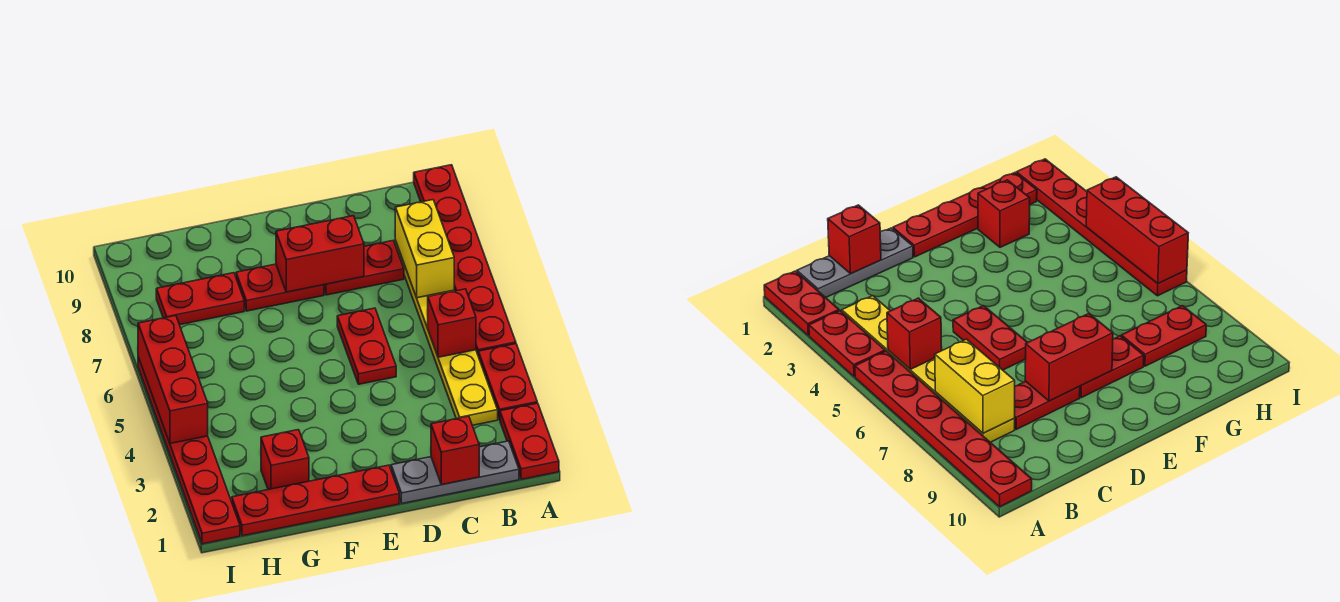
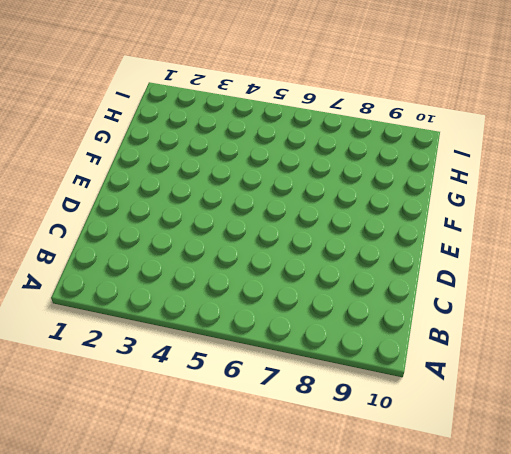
none -> red plate A1:A2 level 1
none -> red plate A3:A4 level 1
none -> red plate A5:A10 level 1

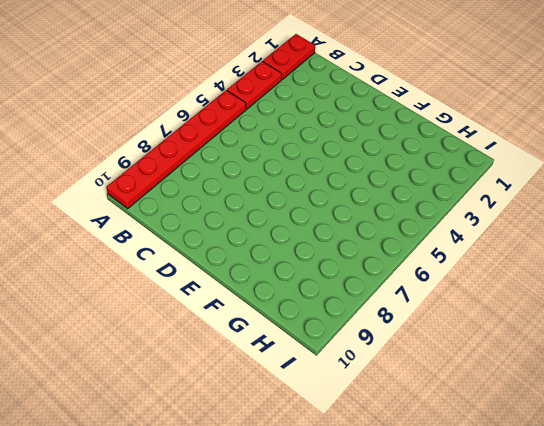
none -> grey plate B1:D1 level 1
none -> yellow plate B3:B8 level 1
none -> red plate C8:D8 level 1

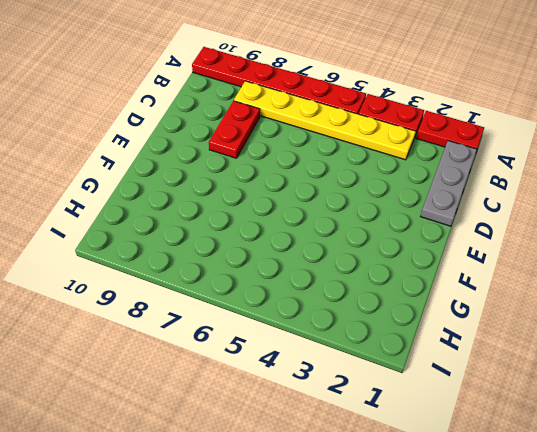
none -> red plate D5:D6 level 1
none -> red plate E1:H1 level 1
none -> red plate E8:F8 level 1

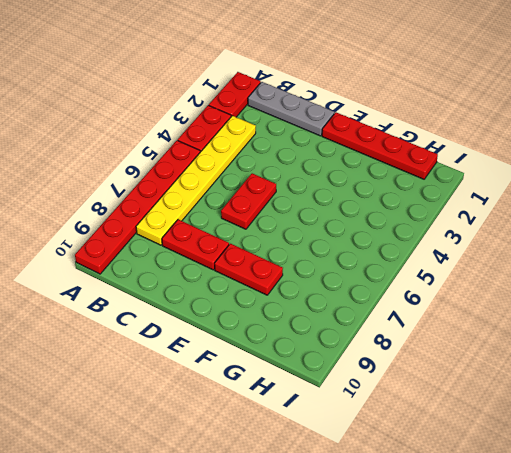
none -> red brick G2 level 1
none -> red plate G8:H8 level 1
none -> red plate I1:I6 level 1

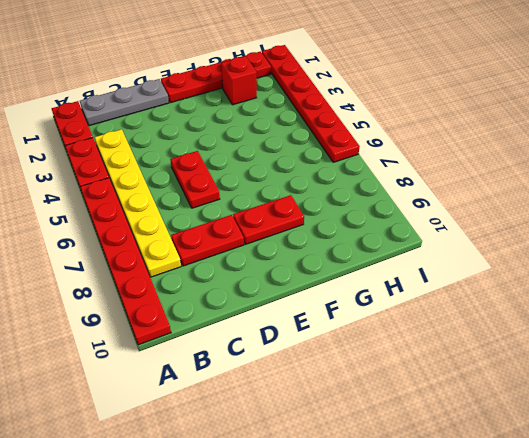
none -> red plate G8:H8 level 1
none -> red brick B5 level 2
none -> yellow brick B7:B8 level 2

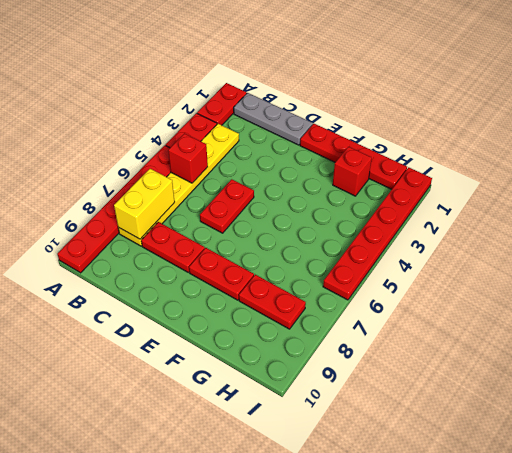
none -> red brick C1 level 2
none -> red brick D8:E8 level 2
none -> red brick I4:I6 level 2

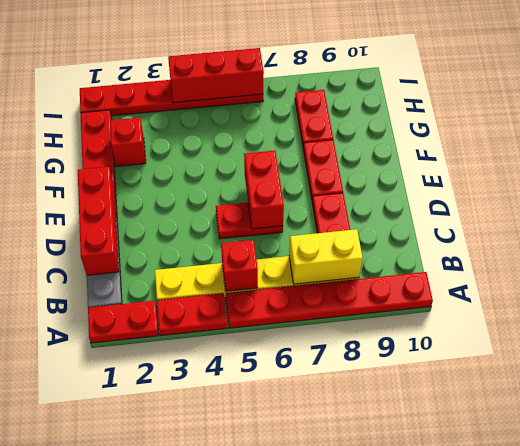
red brick C1:E1 level 2 -> red brick C1 level 2
red brick D6:E6 level 2 -> red brick D8:E8 level 2

